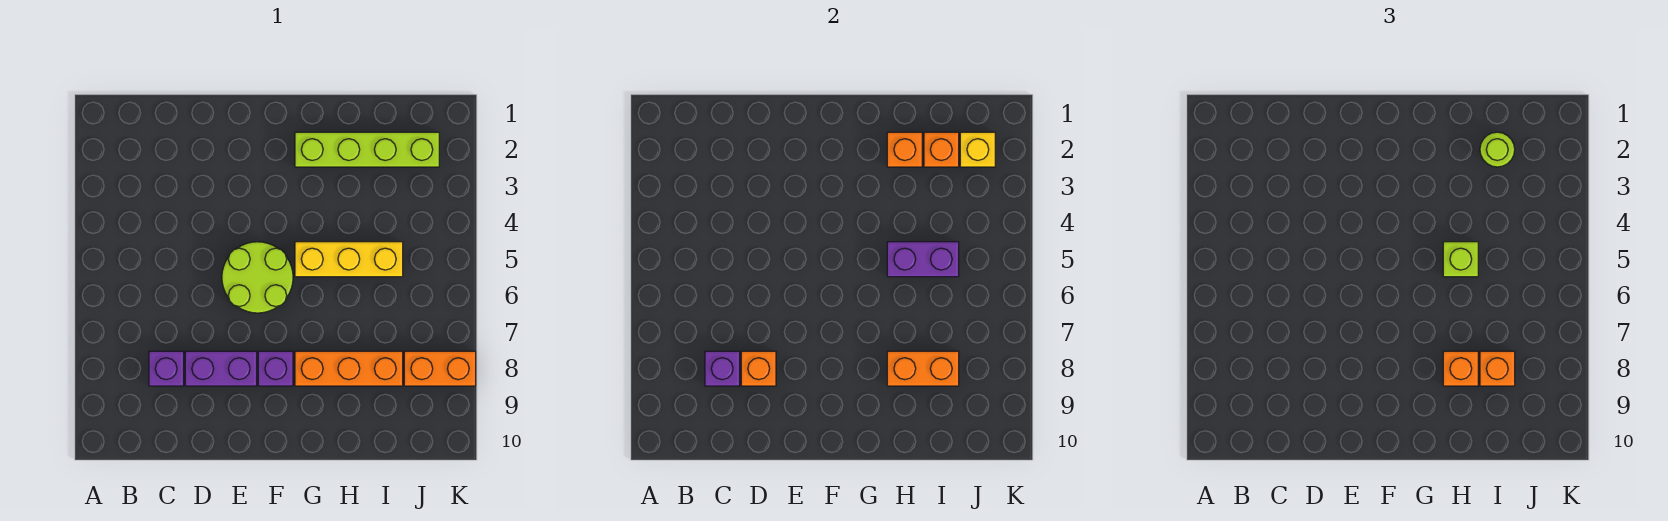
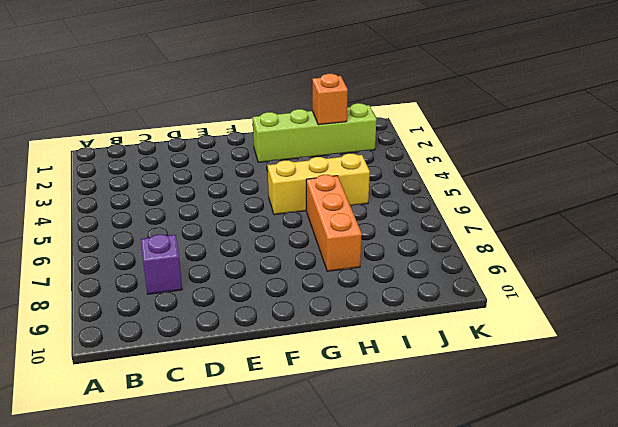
orange brick H6:H8 level 1 -> orange brick G8:I8 level 1
none -> purple brick D8:E8 level 1
none -> lime round brick E5:F6 level 1
none -> purple brick F8 level 1

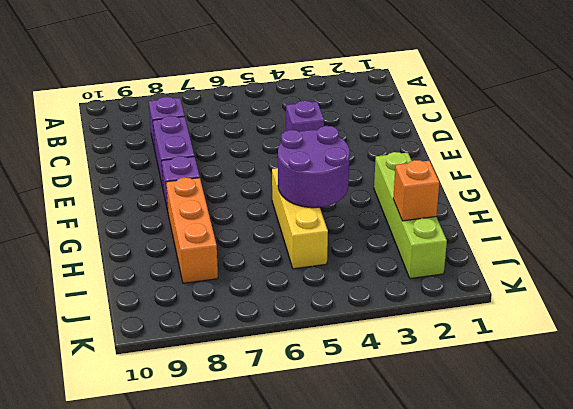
purple brick D4 level 1 -> purple brick C8 level 2
purple round brick G4:H5 level 2 -> purple brick H5:I5 level 2
none -> lime round brick E5:F6 level 1
none -> orange brick J8:K8 level 1
none -> orange brick D8 level 2

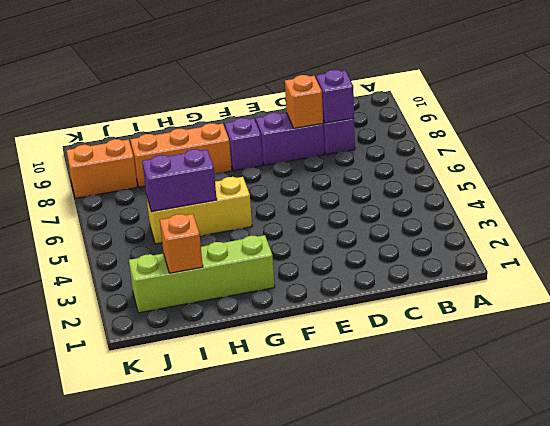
none -> lime round brick E5:F6 level 1
none -> orange brick H2 level 2
none -> orange brick H8:I8 level 2

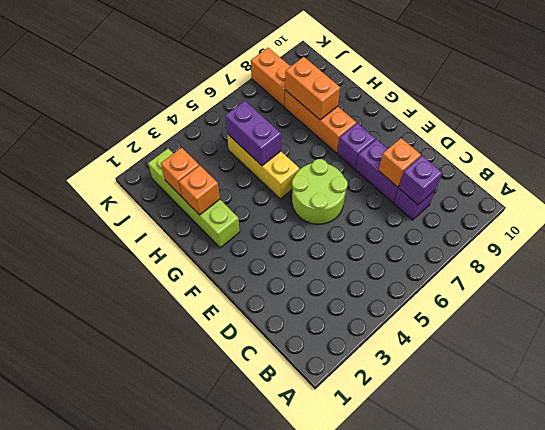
none -> yellow brick J2 level 2
none -> lime brick H5 level 3
none -> orange brick H8 level 3

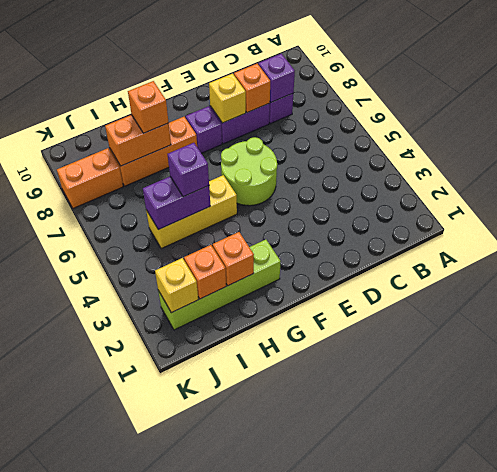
yellow brick E8 level 2 -> none
purple brick H5 level 3 -> lime brick H5 level 3
none -> lime round brick I2 level 3
none -> orange brick I8 level 3

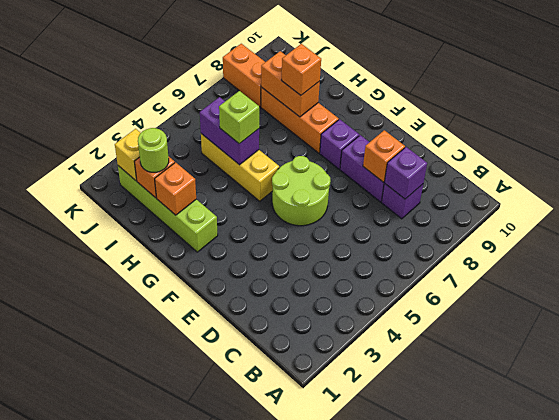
none -> orange brick I8 level 3

